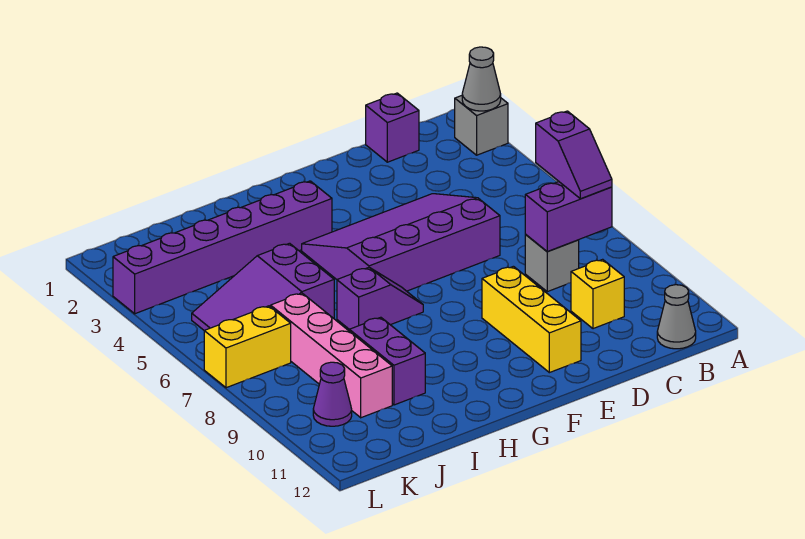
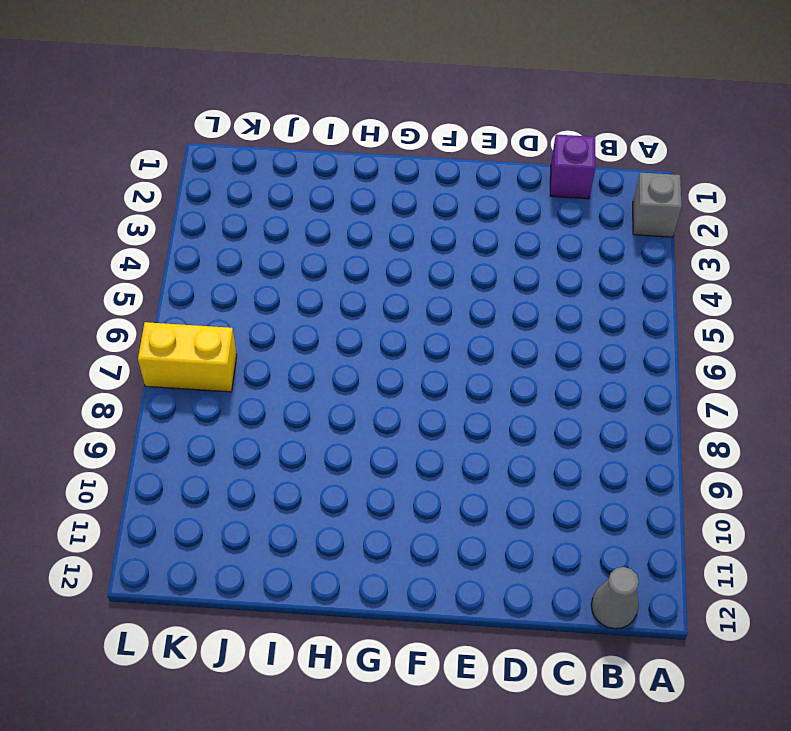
none -> grey brick C8 level 1
none -> yellow brick C10 level 1
none -> purple slope D4:G6 level 1 top 6

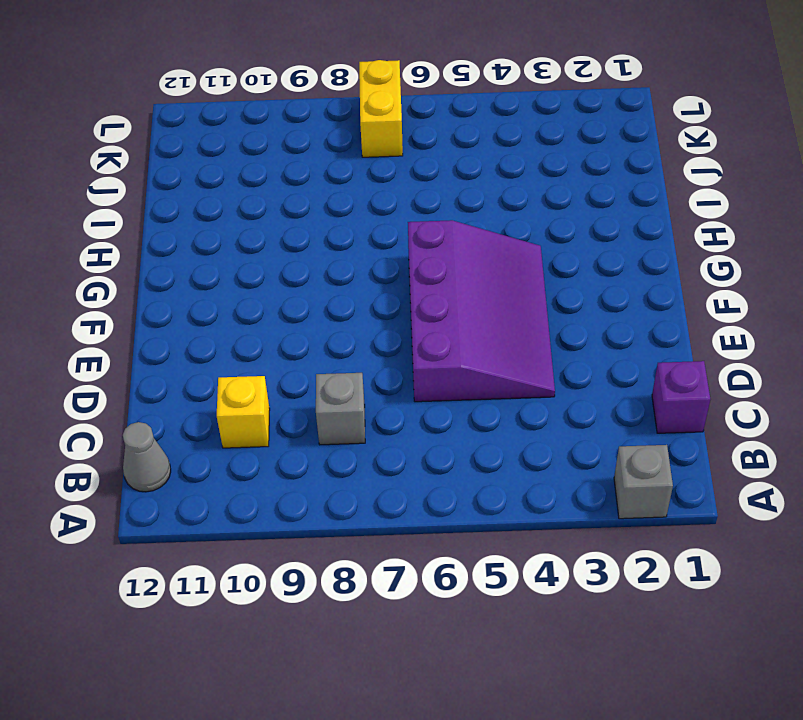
none -> yellow brick E9:E11 level 1
none -> purple brick G3:L3 level 1
none -> purple slope G7:H7 level 1 top H

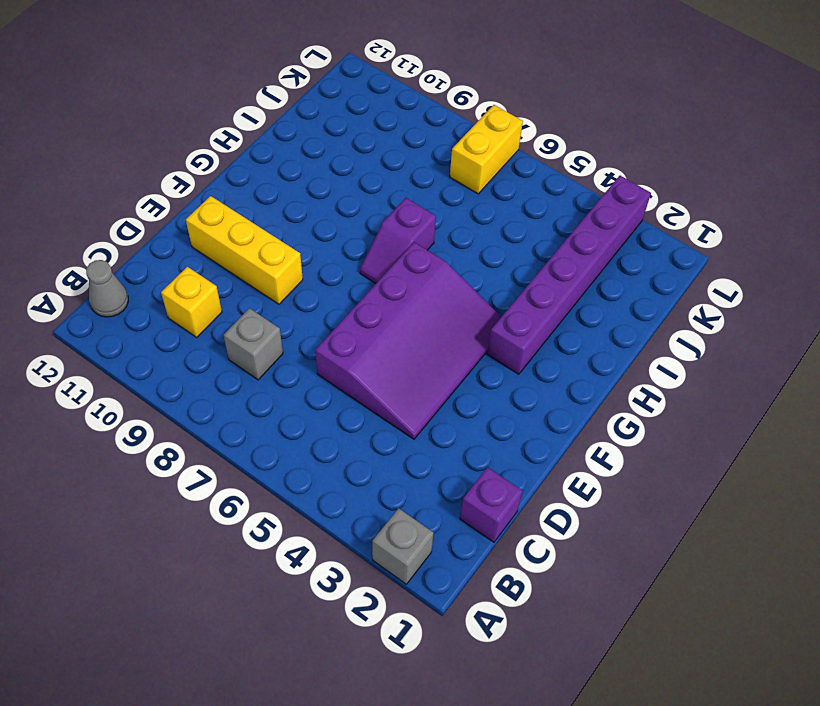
none -> purple slope I5:K6 level 1 top I
none -> purple brick I9:I10 level 1
none -> pink brick J7:J10 level 1

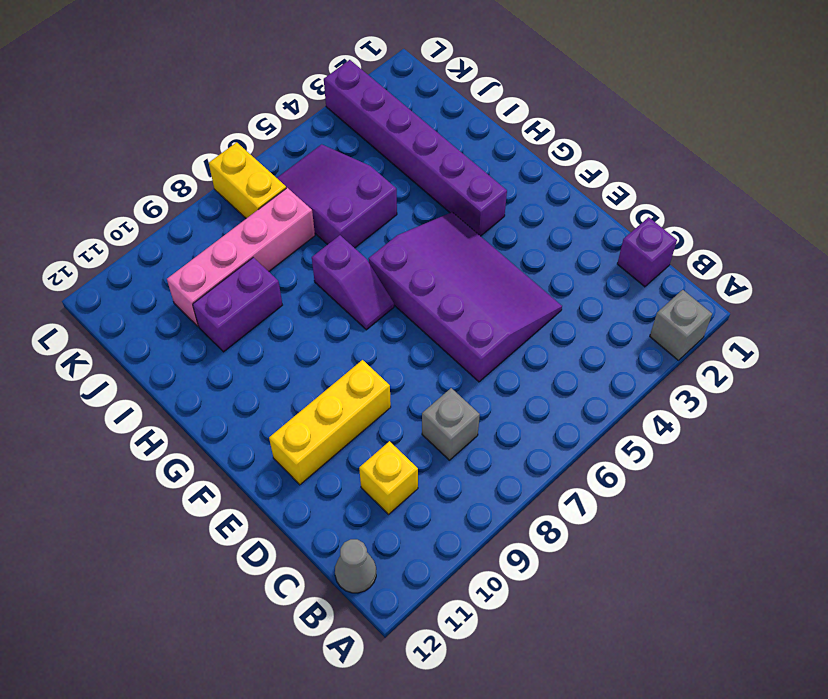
none -> purple cone K10 level 1
none -> grey cone A2 level 2
none -> purple brick B8:C8 level 2

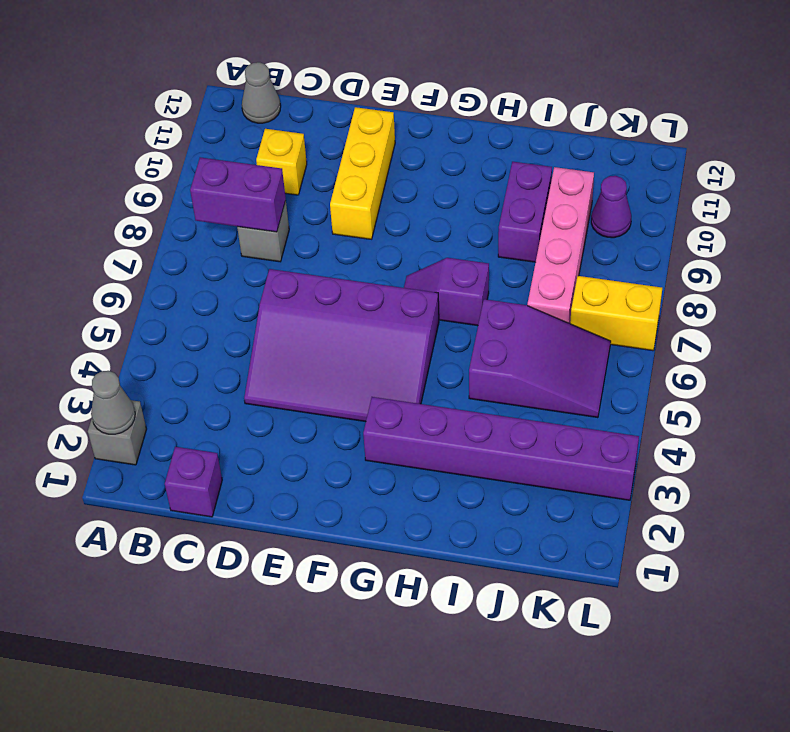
none -> purple slope B7:B8 level 3 top 7

